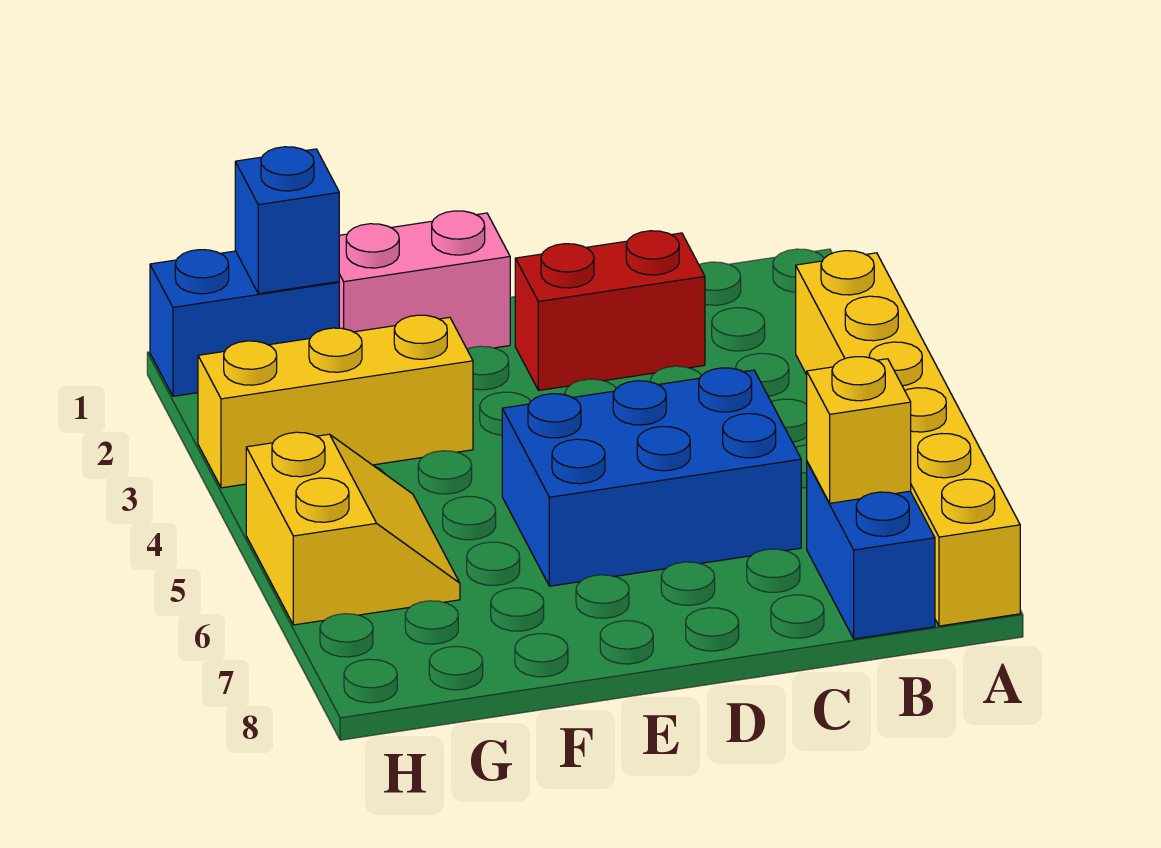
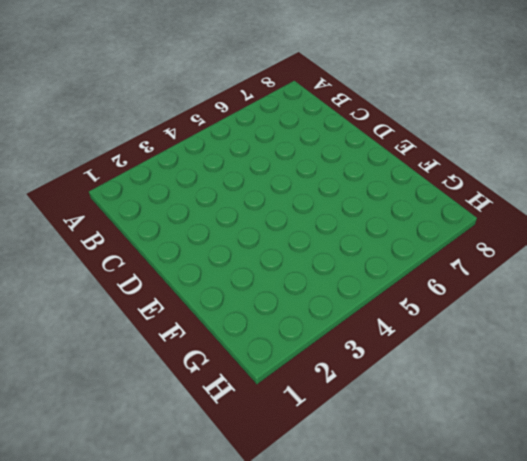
none -> yellow brick A3:A8 level 1
none -> blue brick B7:B8 level 1

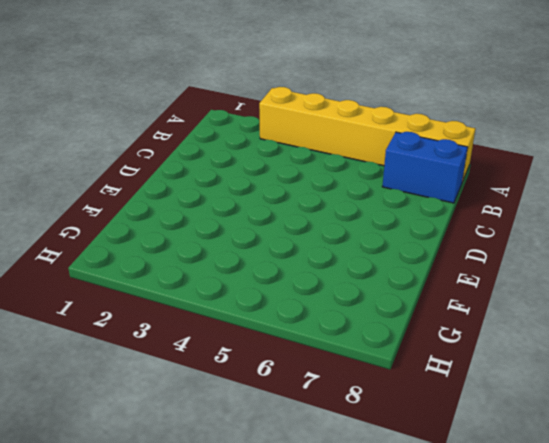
none -> red brick C2:D2 level 1
none -> blue brick C5:E6 level 1

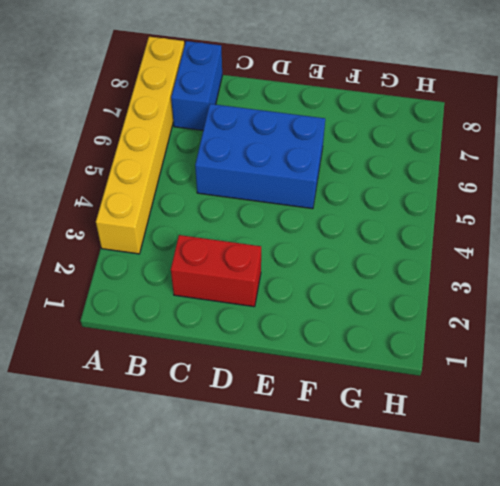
none -> pink brick E1:F1 level 1
none -> yellow brick F3:H3 level 1

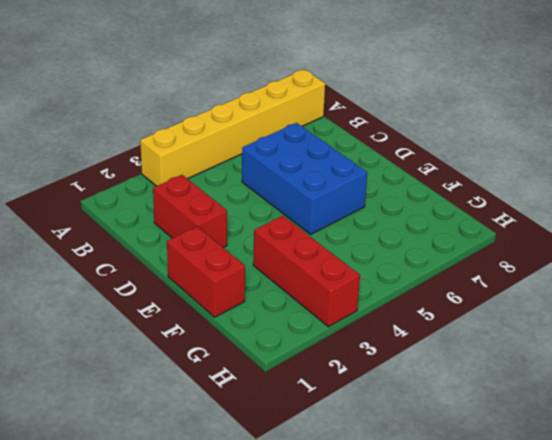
red brick E1:F1 level 1 -> pink brick E1:F1 level 1
red brick F3:H3 level 1 -> yellow brick F3:H3 level 1
none -> blue brick B7:B8 level 1
none -> blue brick G1:H1 level 1

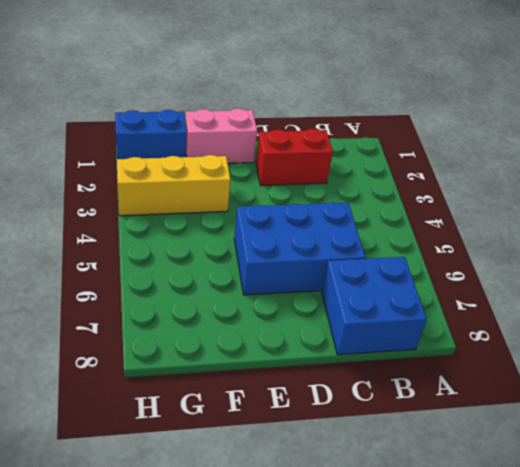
blue brick B7:C8 level 1 -> blue brick B7:B8 level 1
none -> yellow brick A3:A8 level 1
none -> yellow slope G5:H6 level 1 top H

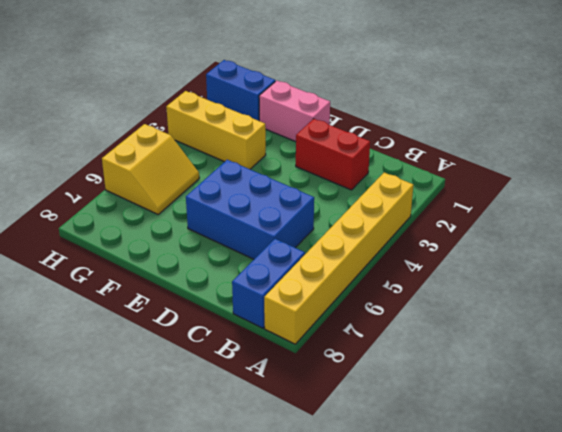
none -> yellow brick B7 level 2
none -> blue brick G1 level 2

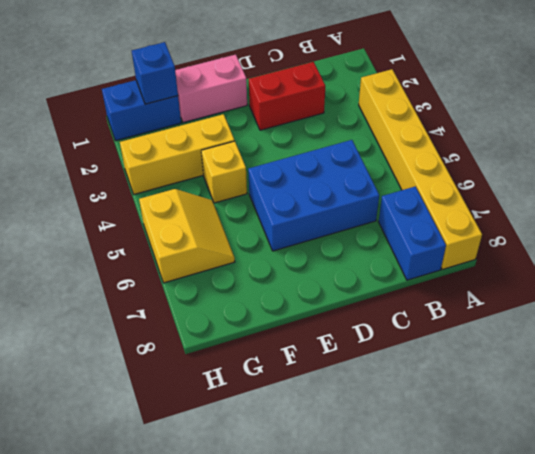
yellow brick F4 level 1 -> yellow brick B7 level 2

